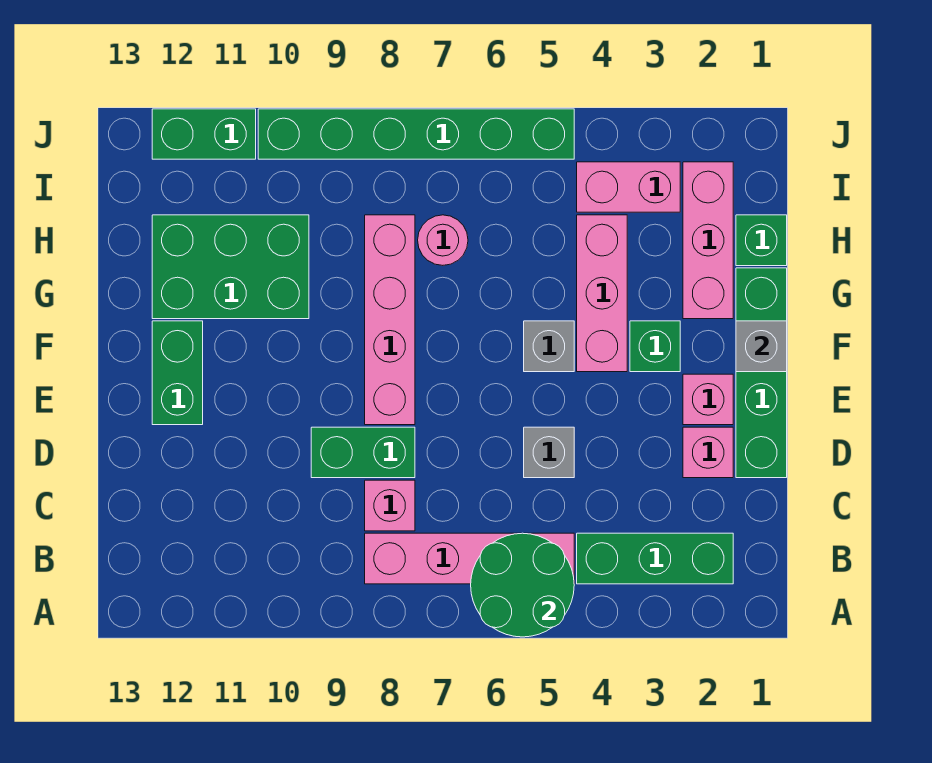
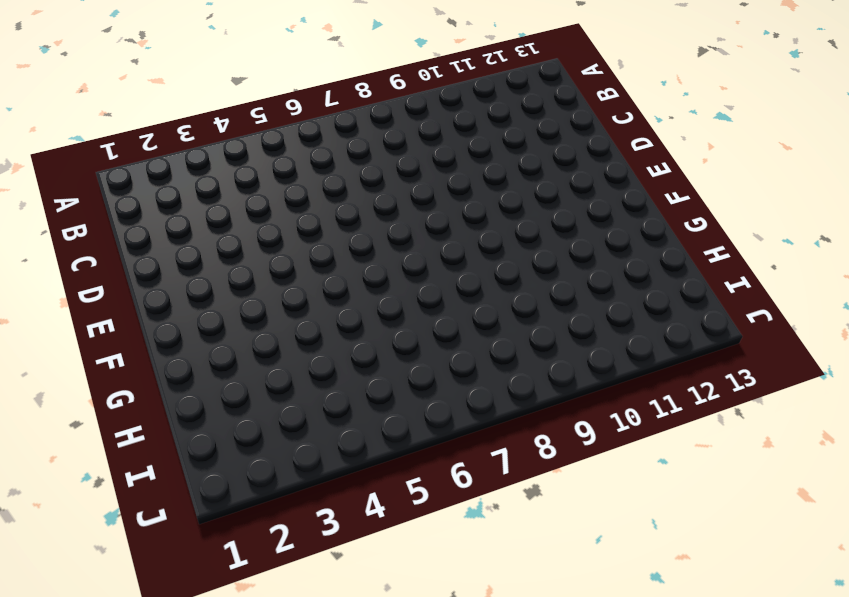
none -> green brick B2:B4 level 1
none -> pink brick B5:B8 level 1
none -> pink brick C8 level 1

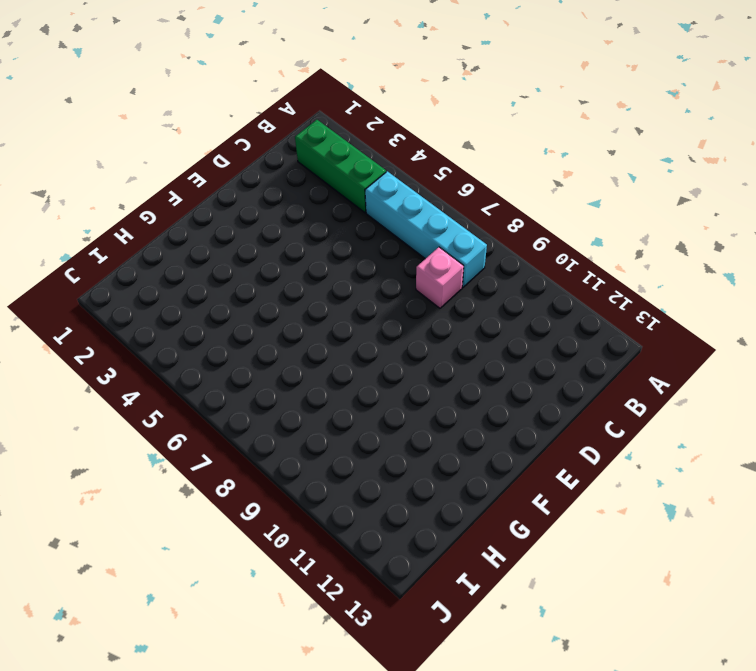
cyan brick B5:B8 level 1 -> pink brick B5:B8 level 1
none -> green brick D1:G1 level 1
none -> pink brick D2 level 1
none -> grey brick D5 level 1

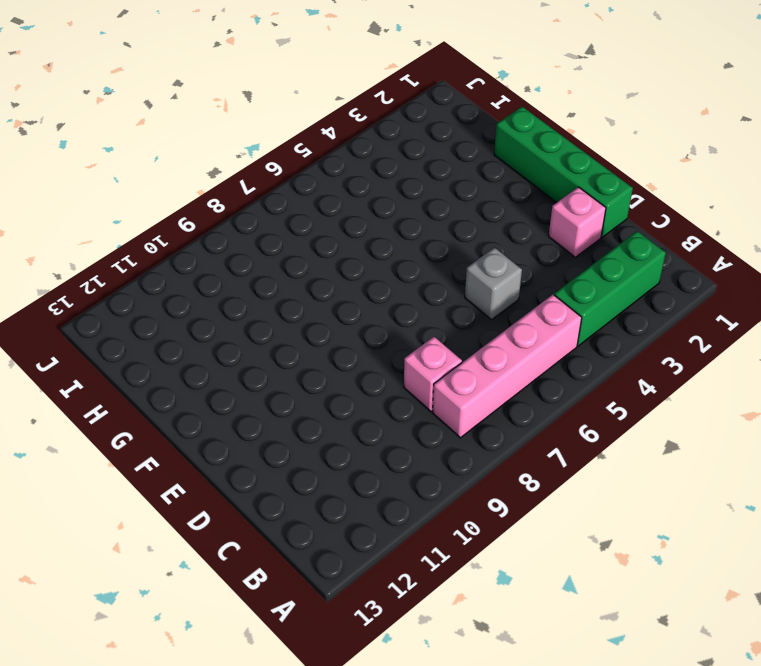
none -> green brick D8:D9 level 1
none -> pink brick E2 level 1
none -> pink brick E8:H8 level 1

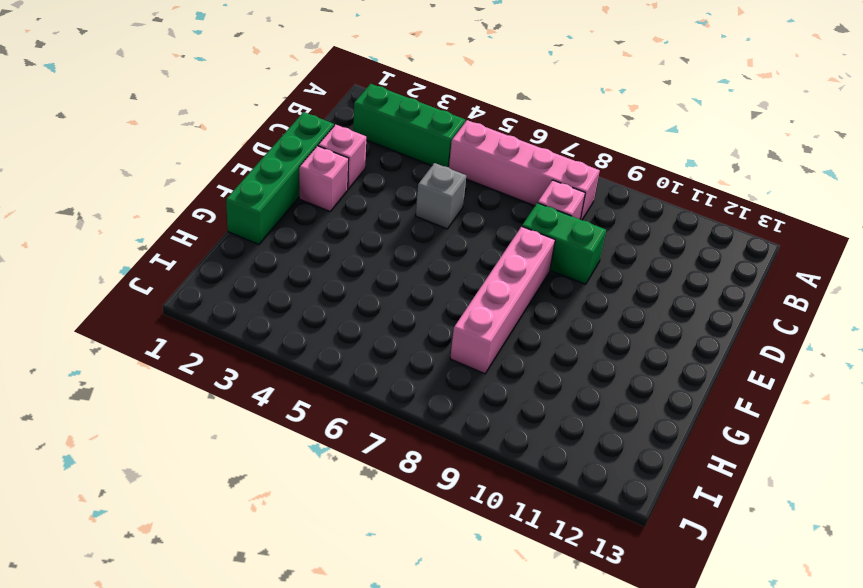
none -> green brick E12:F12 level 1
none -> green brick F3 level 1
none -> pink brick F4:H4 level 1

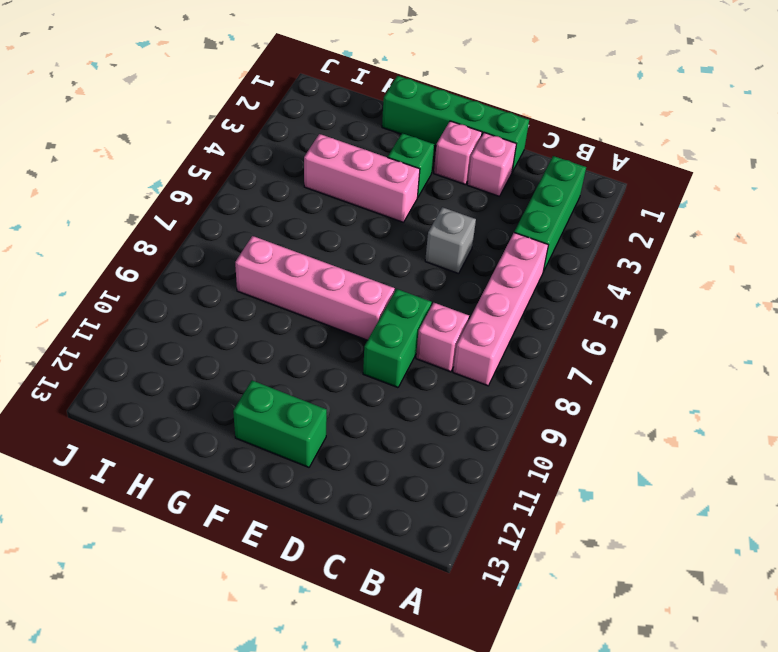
none -> grey brick F5 level 1
none -> pink brick G2:I2 level 1
none -> green brick G10:H12 level 1

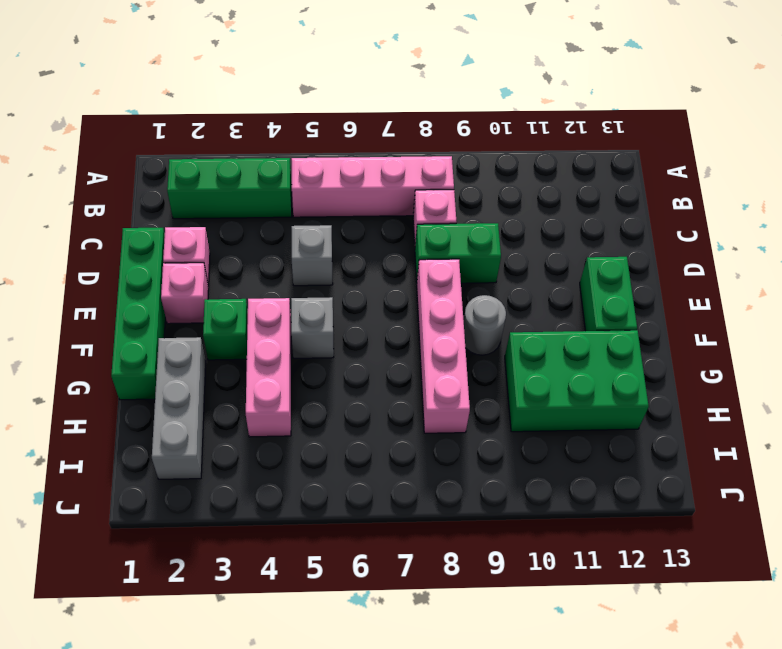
grey round brick F9 level 1 -> none
grey brick G2:I2 level 1 -> pink brick G2:I2 level 1
none -> green brick H1 level 1
none -> pink round brick H7 level 1
none -> pink brick I3:I4 level 1

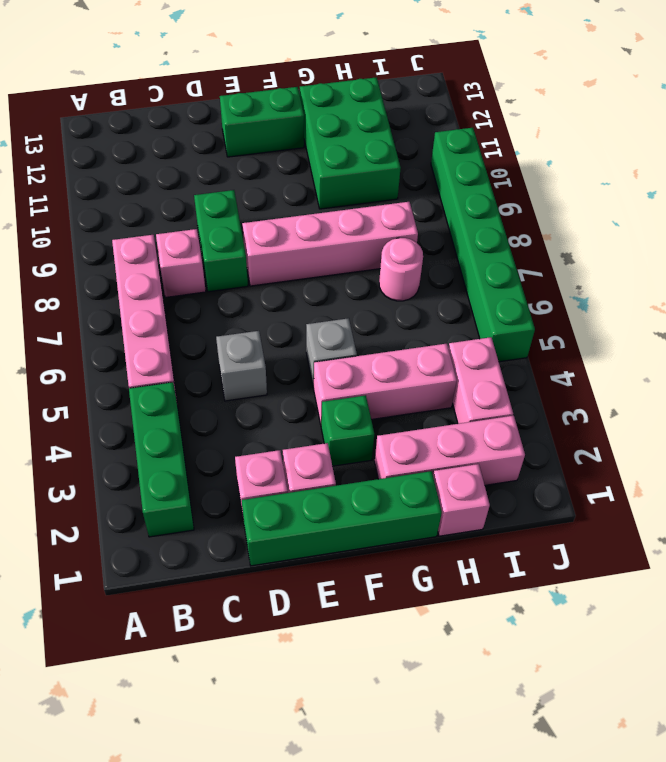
pink brick H1 level 1 -> green brick H1 level 1
none -> green brick J11:J12 level 1
none -> green round brick A5:B6 level 2
none -> grey brick F1 level 2

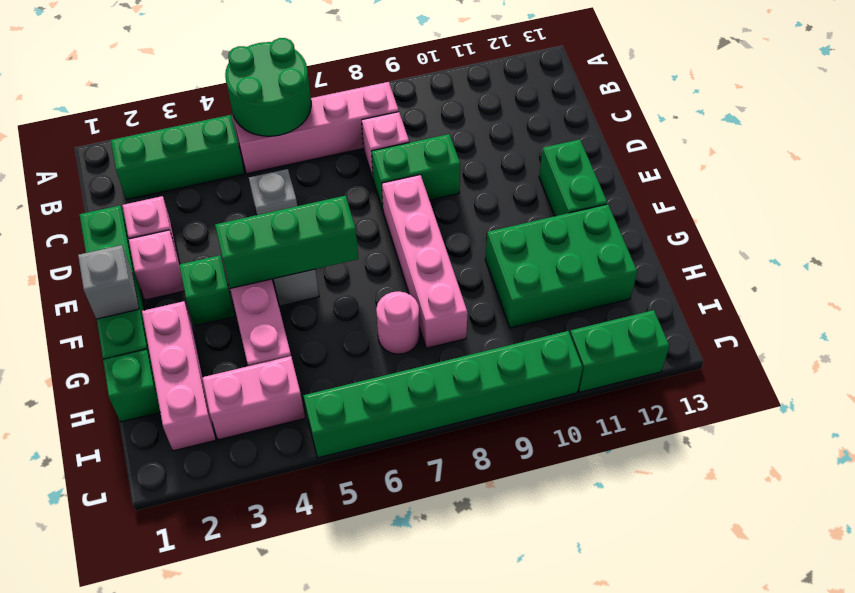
green brick F4:F6 level 2 -> none

